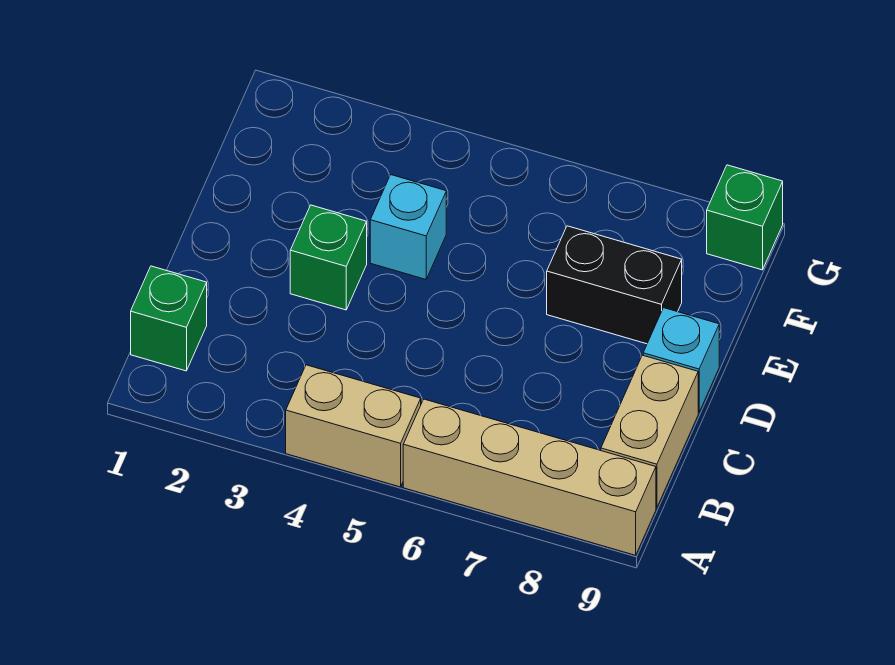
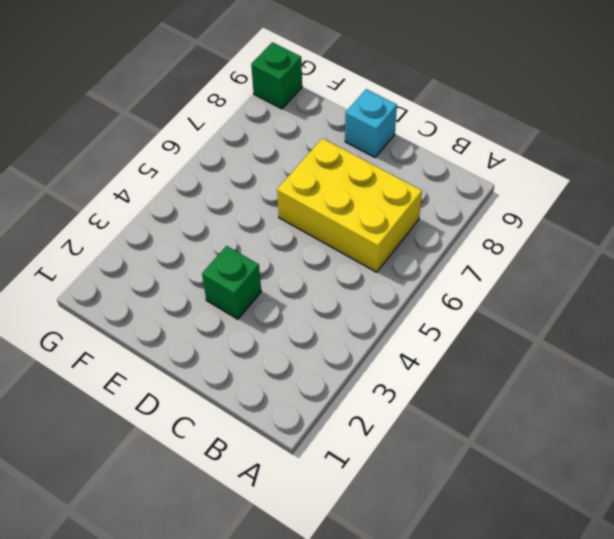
yellow brick B6:D7 level 1 -> none
none -> tan brick A4:A5 level 1
none -> tan brick A6:A9 level 1

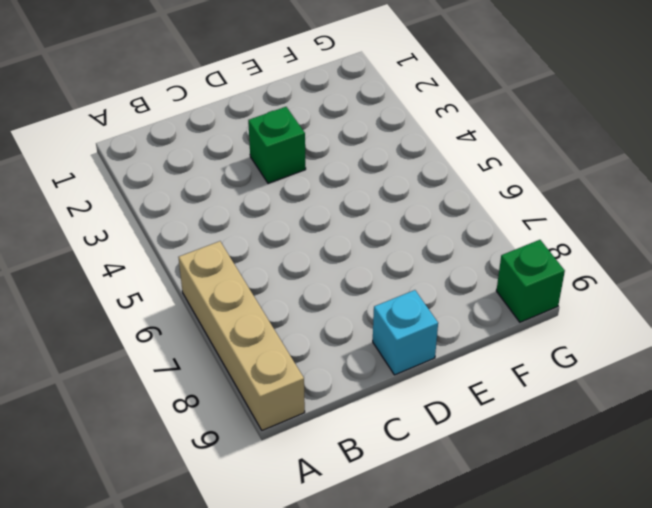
none -> tan brick A4:A5 level 1
none -> green brick B1 level 1

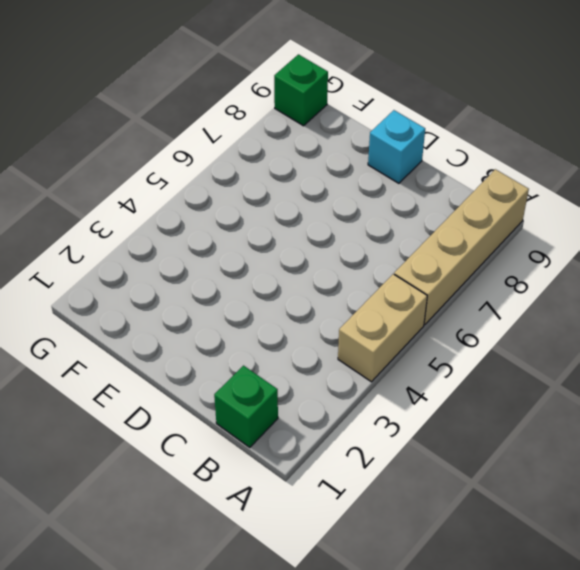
none -> tan brick B9:C9 level 1
none -> green brick D3 level 1

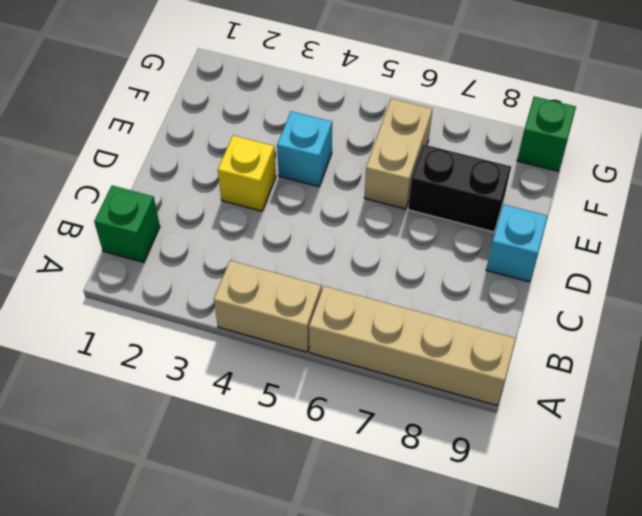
yellow brick D3 level 1 -> green brick D3 level 1
tan brick E6:F6 level 1 -> tan brick B9:C9 level 1

